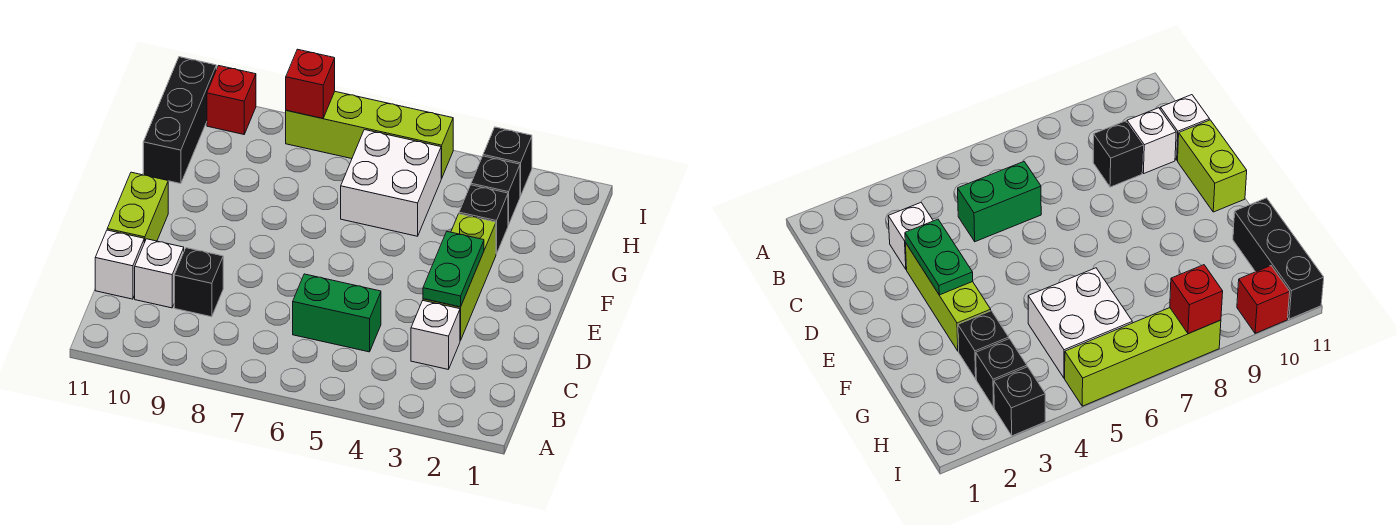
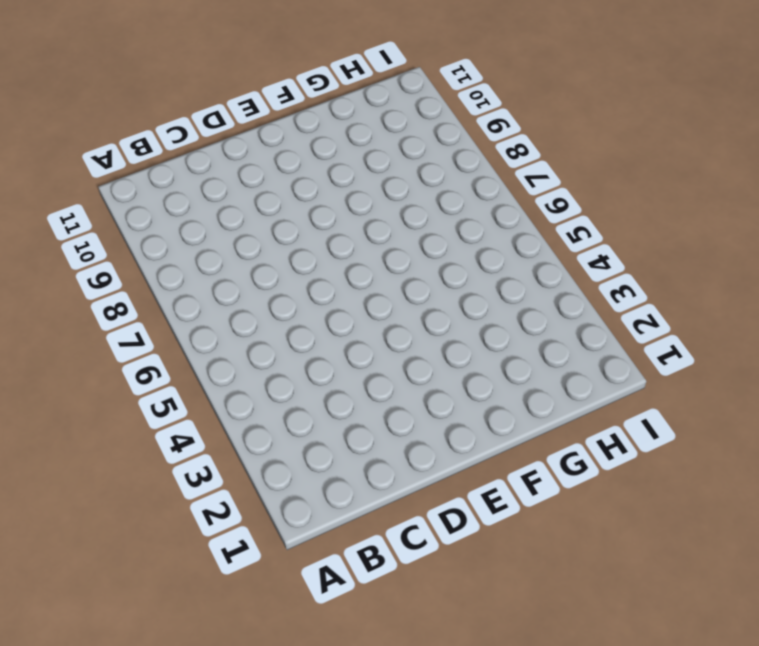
none -> white brick C3 level 1
none -> green brick C5:C6 level 1
none -> black brick C9 level 1

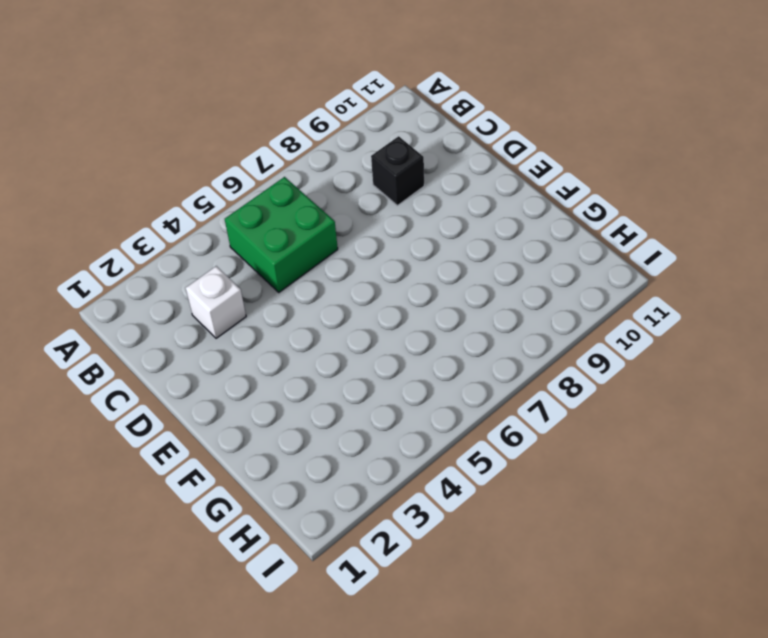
green brick B5:C6 level 1 -> green brick C5:C6 level 1
none -> white brick C10 level 1
none -> white brick C11 level 1
none -> lime brick D3:F3 level 1

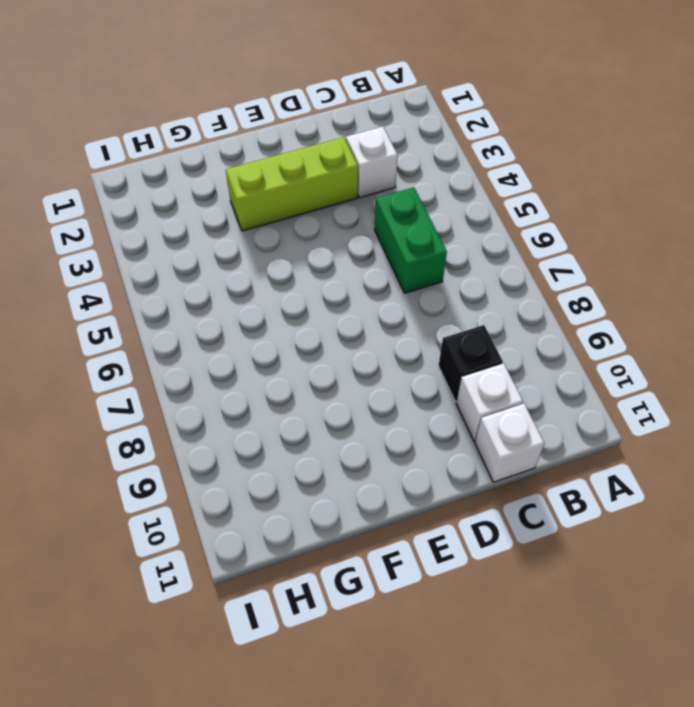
none -> lime brick D11:E11 level 1
none -> black brick G3 level 1
none -> white brick G5:H6 level 1

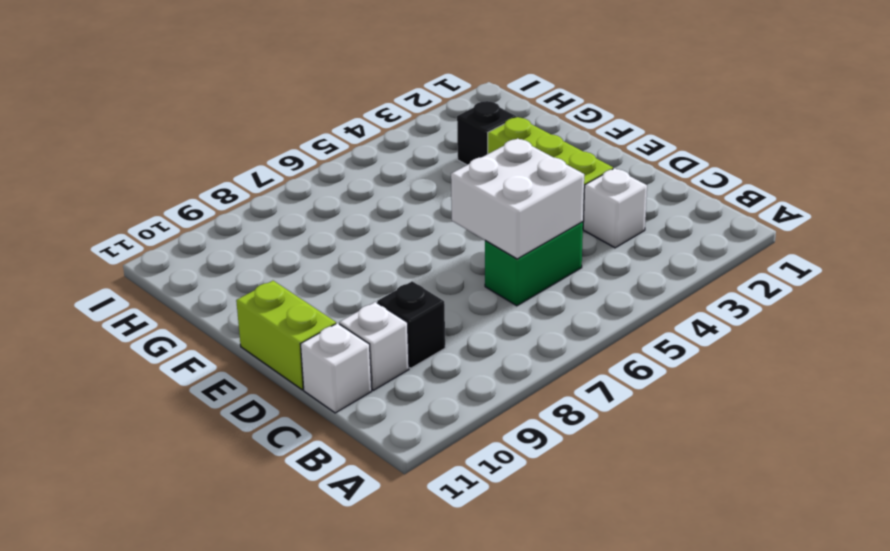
white brick C5:D6 level 2 -> white brick G5:H6 level 1
none -> black brick G11:I11 level 1
none -> black brick H3 level 1
none -> black brick I3 level 1

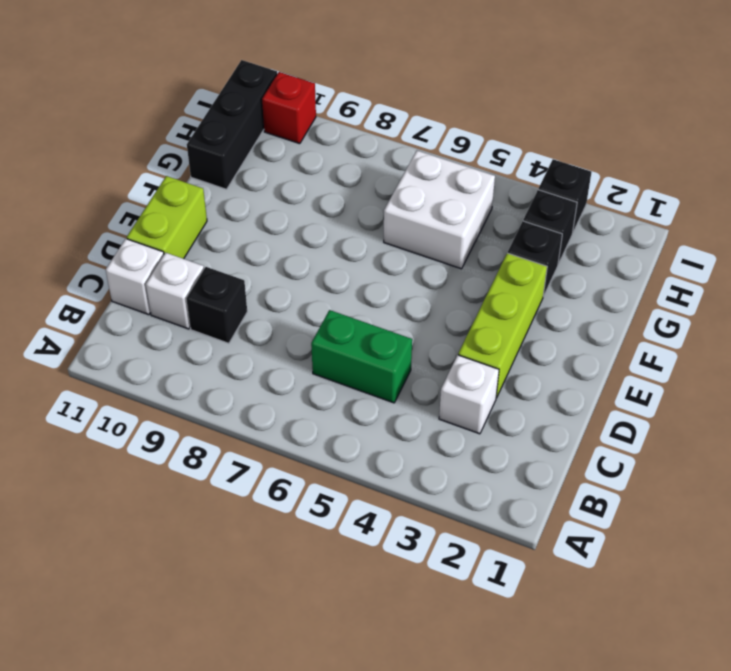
none -> lime brick I5:I8 level 1
none -> green plate D3:E3 level 2
none -> red brick I8 level 2

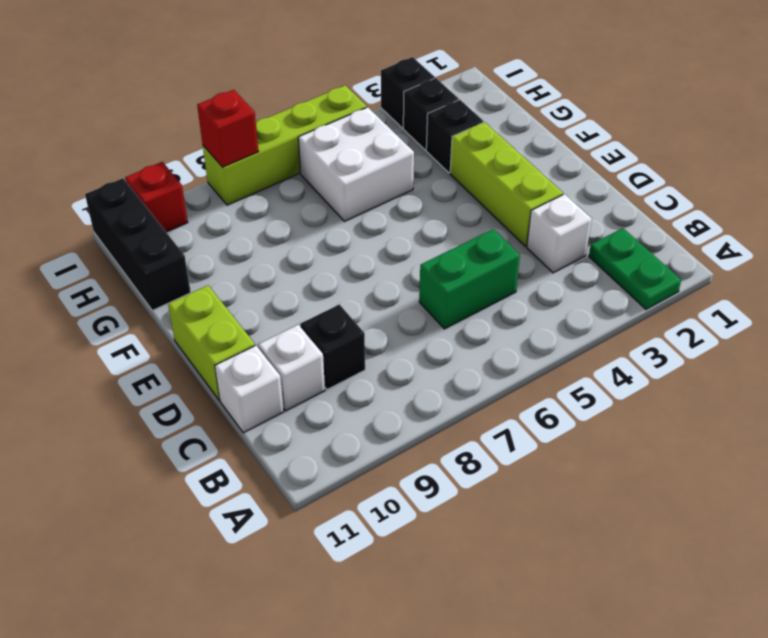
green plate A2:B2 level 1 -> green plate D3:E3 level 2

